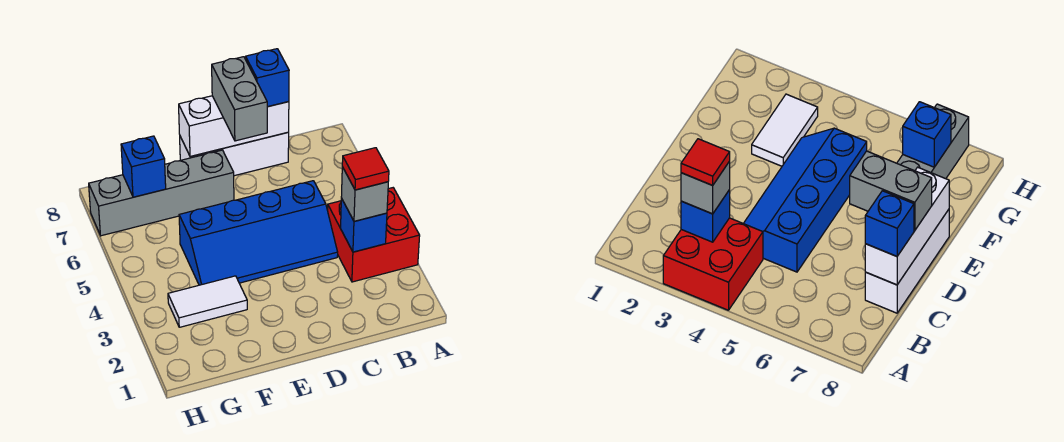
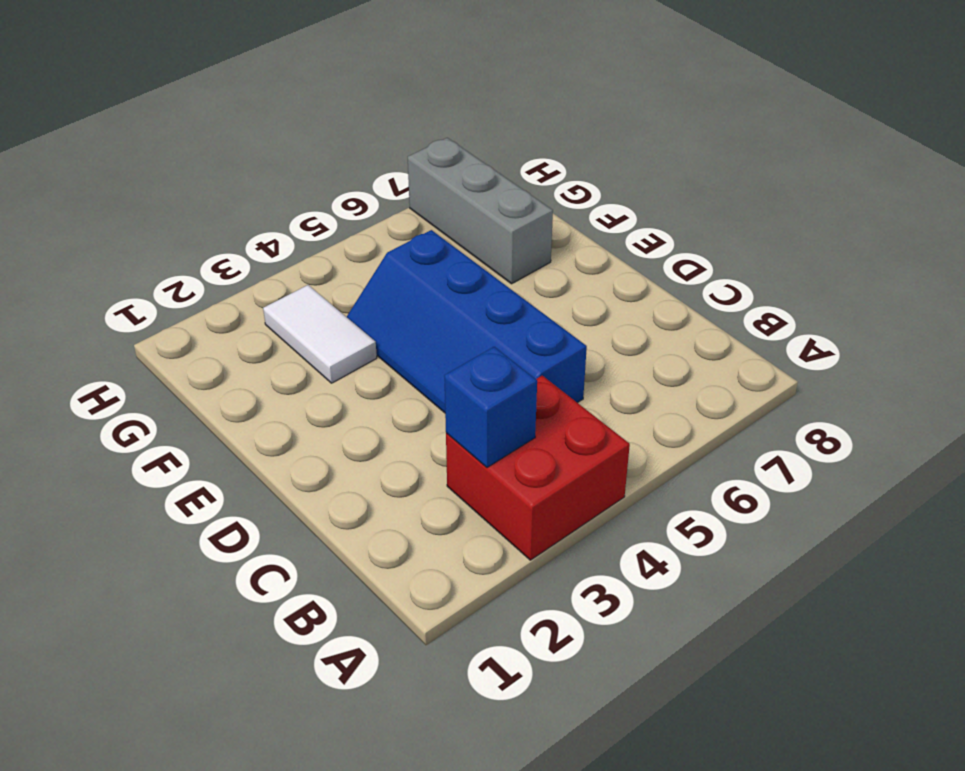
grey brick F7:H7 level 1 -> grey brick E7:H7 level 1
none -> white brick C8:E8 level 1
none -> white brick C8:E8 level 2
none -> blue brick G7 level 2

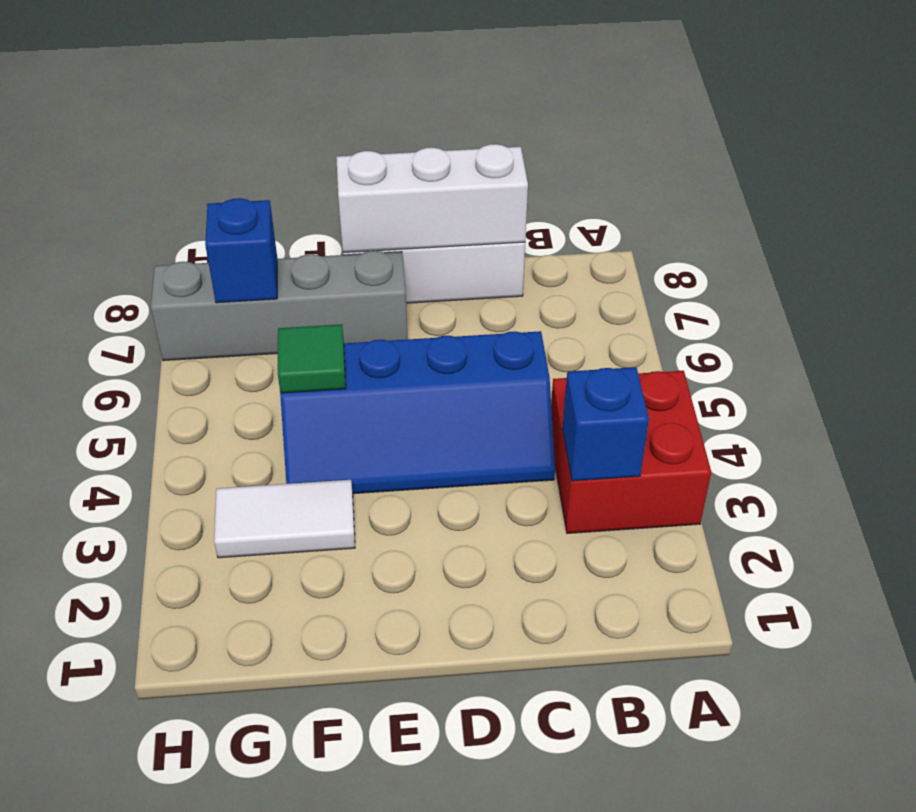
green tile F5 level 2 -> none
none -> grey brick B3 level 3
none -> blue brick C8 level 3
none -> grey brick D7:D8 level 3

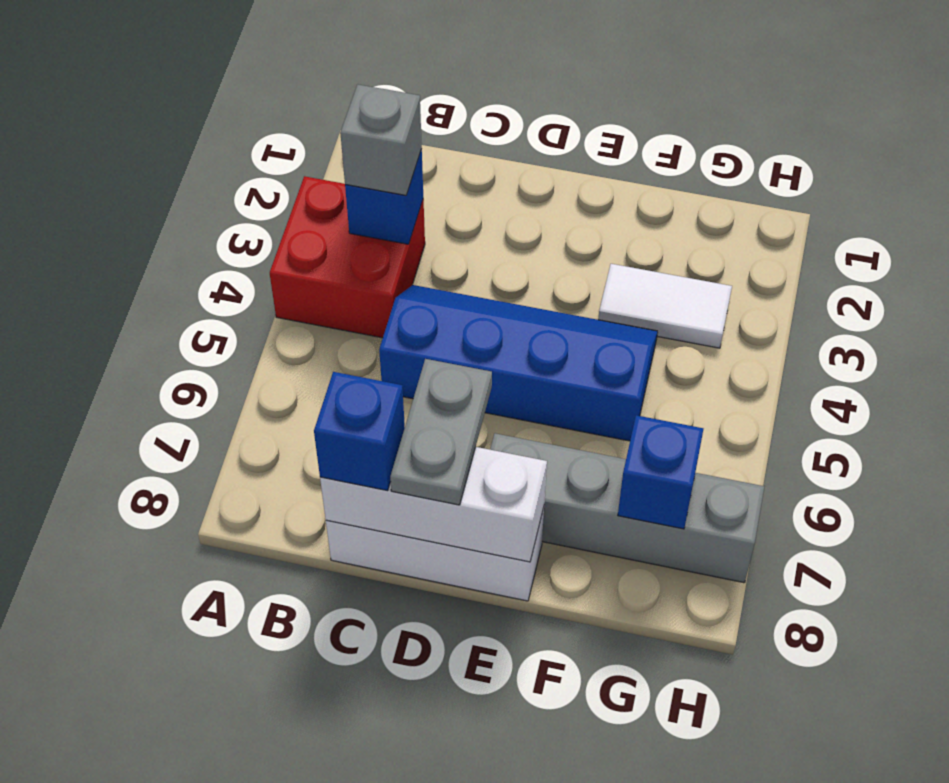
grey plate D7:D8 level 3 -> grey brick D7:D8 level 3
none -> red tile B3 level 4

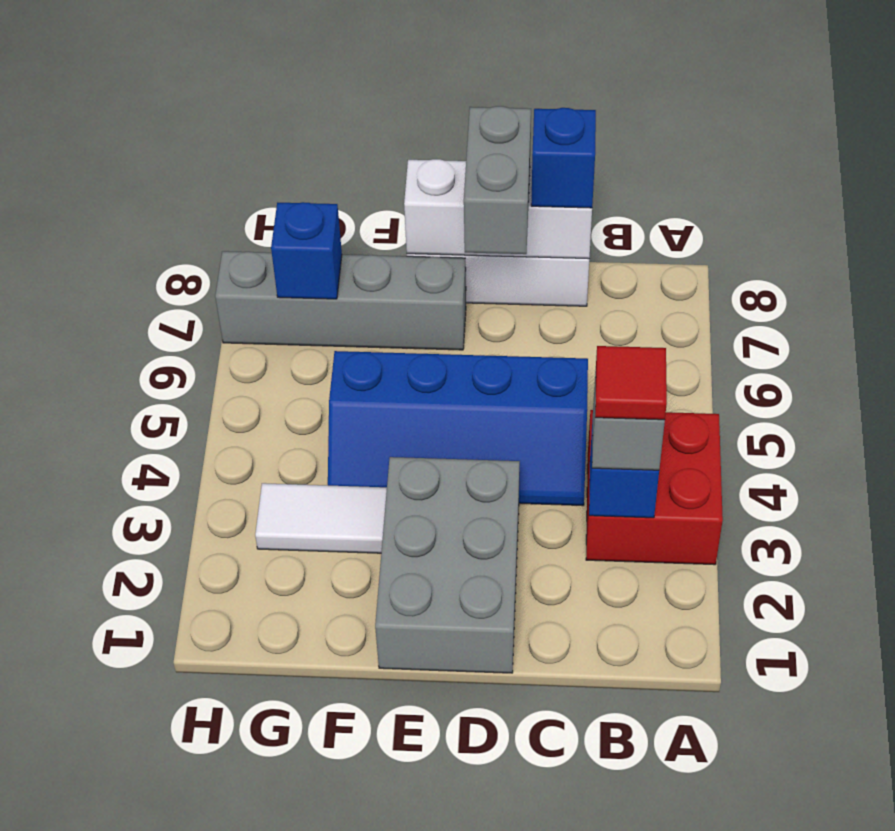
grey brick D1:E3 level 1 -> none

